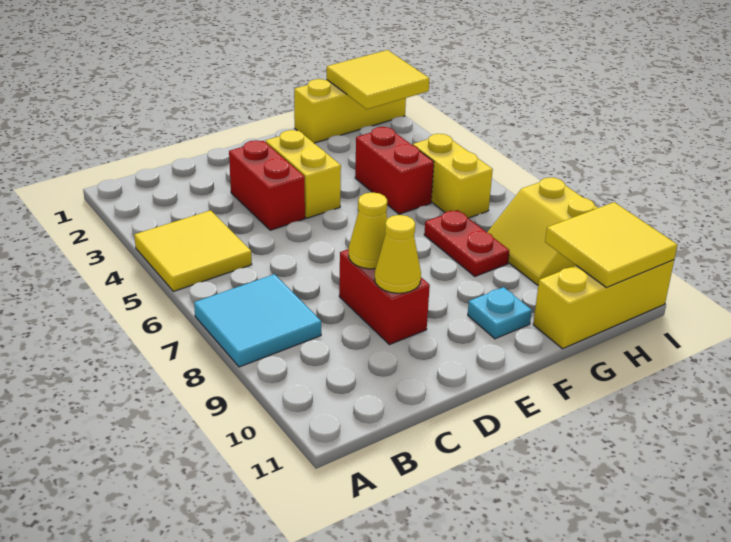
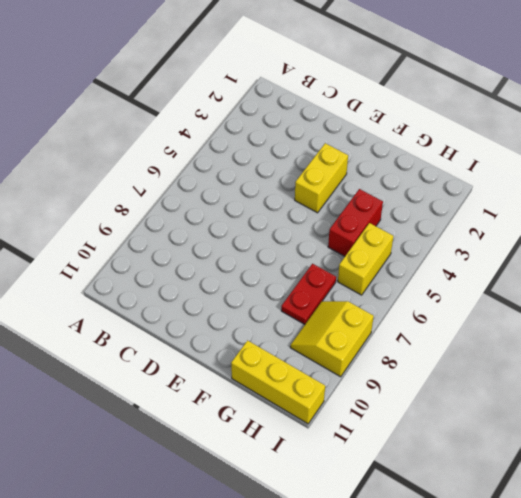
none -> yellow tile A4:B5 level 1
none -> cyan tile A7:B8 level 1
none -> red brick D3:D4 level 1

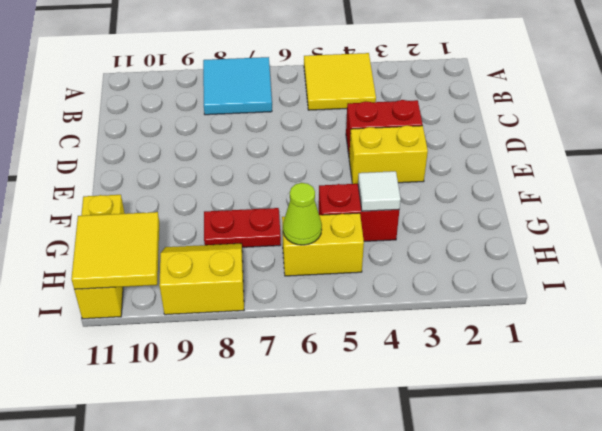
white tile G4 level 2 -> none
lime cone H6 level 2 -> none
none -> red brick D8:D9 level 1
none -> cyan plate F10 level 1
none -> yellow brick G1:I1 level 1

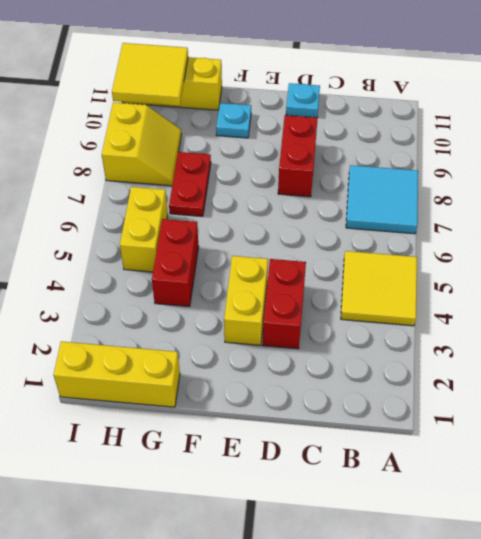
cyan plate D11 level 1 -> none
none -> yellow cone D8 level 2
none -> yellow cone D9 level 2
none -> yellow tile H1:I2 level 2

